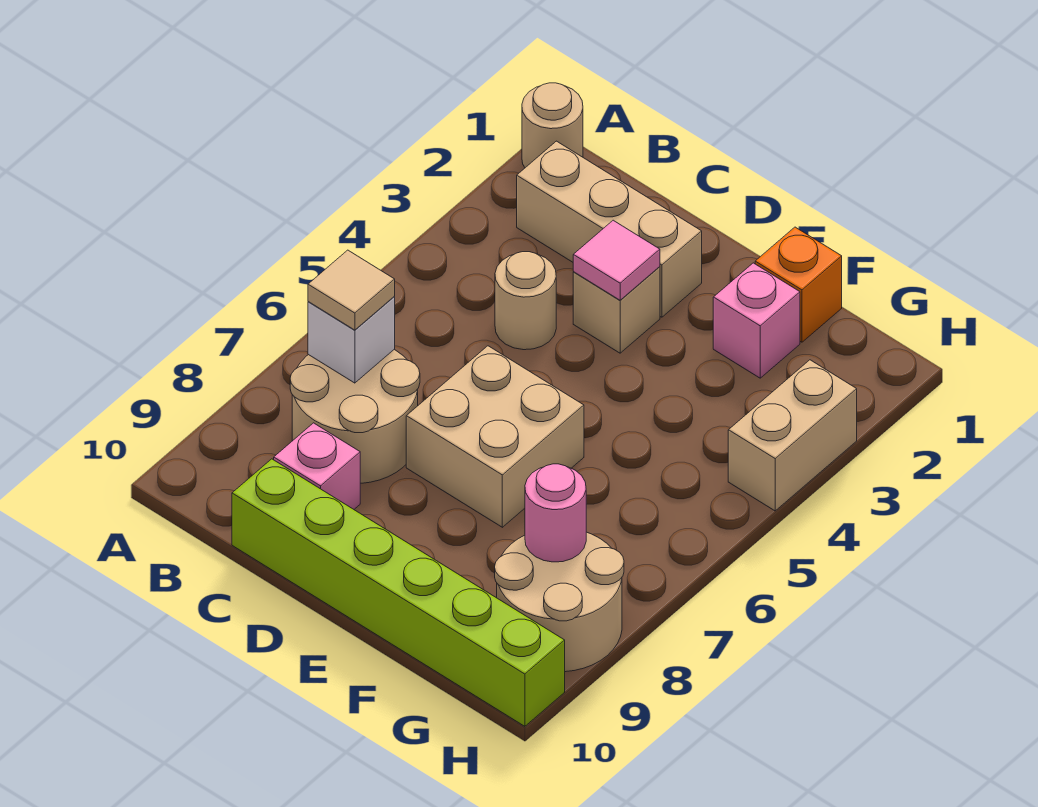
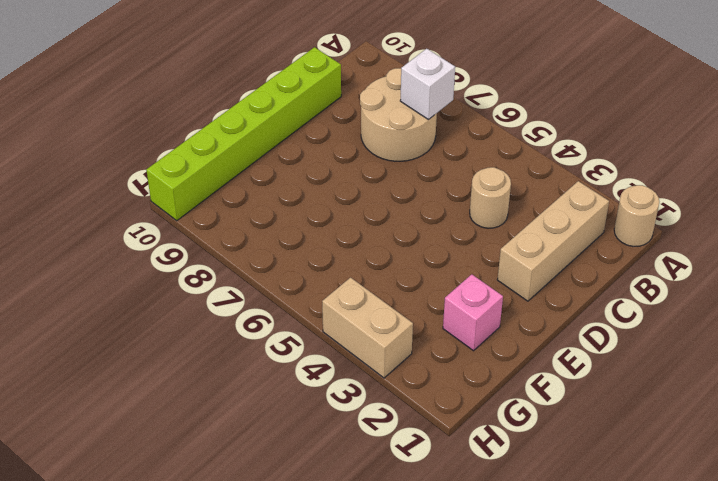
none -> pink brick C9 level 1
none -> tan brick D3 level 1
none -> tan brick D6:E7 level 1

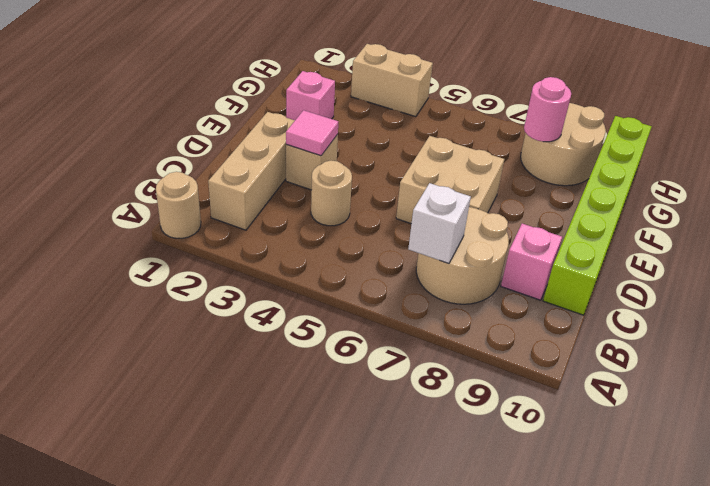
none -> orange brick F1 level 1
none -> tan tile B7 level 3

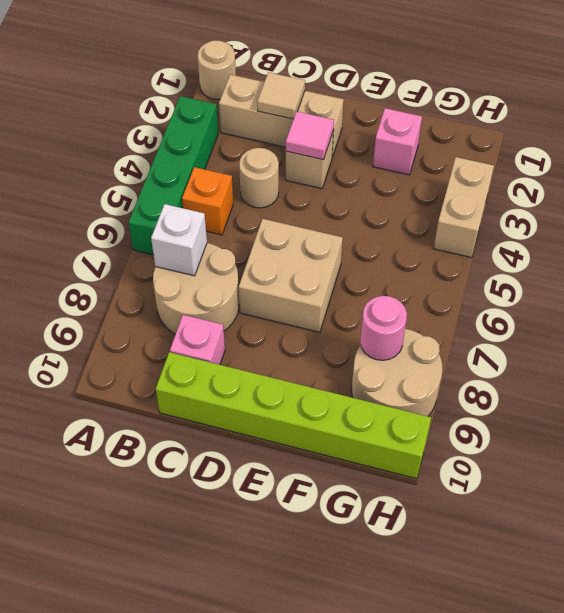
green brick A3:A6 level 1 -> none
orange brick B5 level 1 -> orange brick F1 level 1
tan tile C2 level 2 -> tan tile B7 level 3

